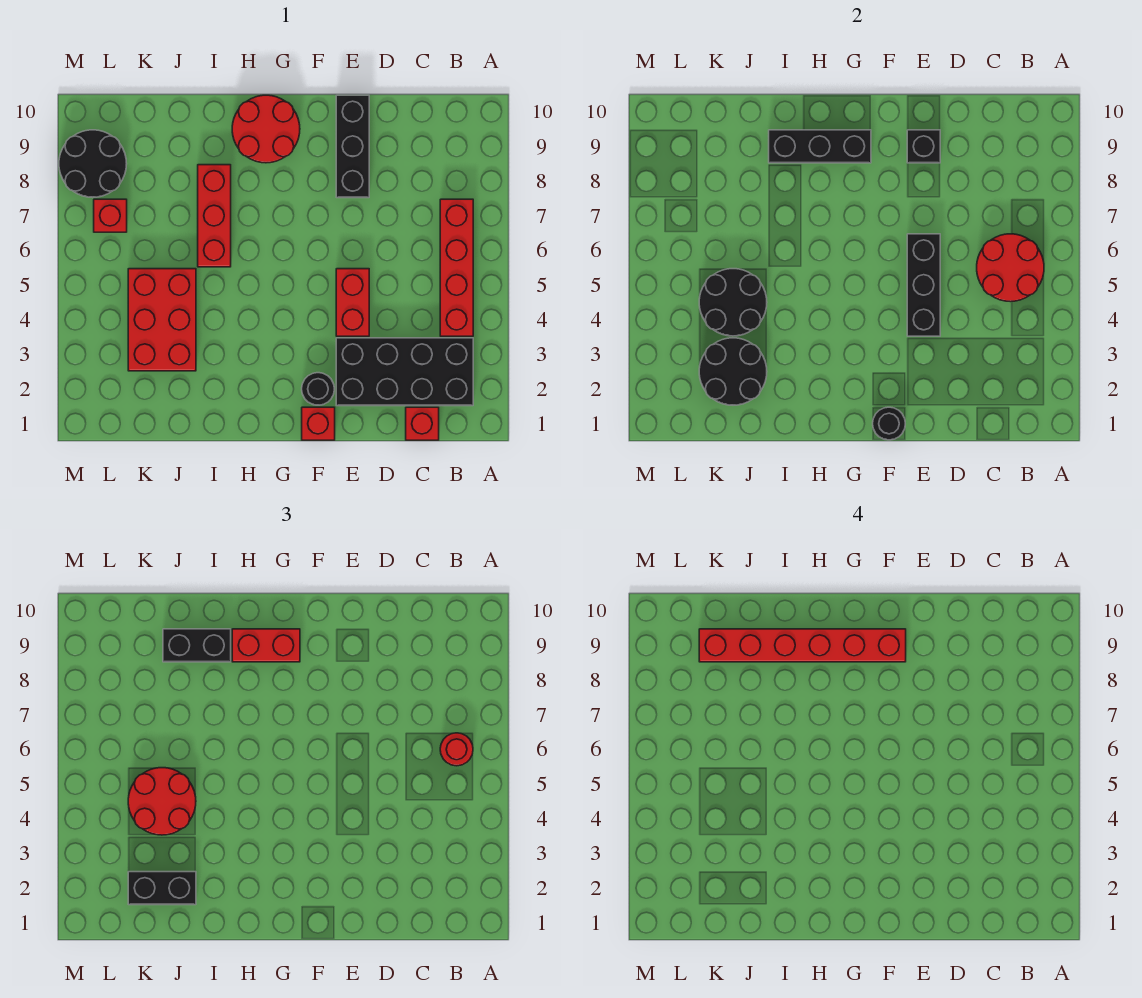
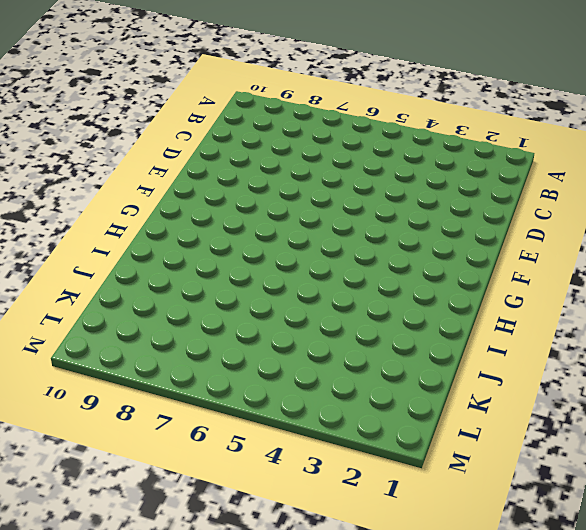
none -> black brick B2:E3 level 1
none -> red brick B4:B7 level 1
none -> red brick C1 level 1

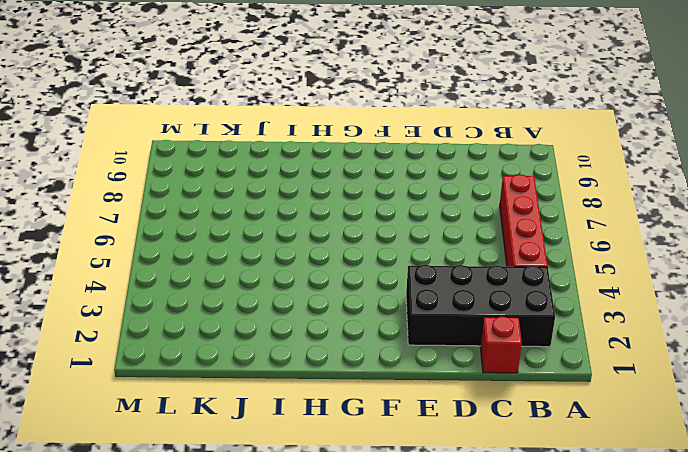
none -> red brick E4:E5 level 1
none -> black brick E8:E10 level 1
none -> red brick F1 level 1

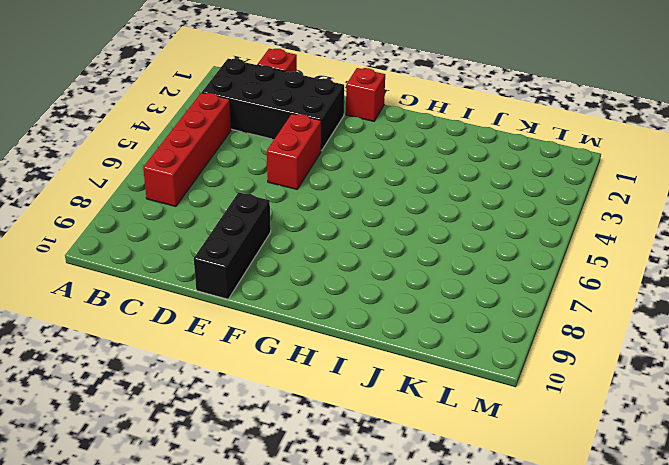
none -> black round brick F2 level 1
none -> red round brick G9:H10 level 1
none -> red brick I6:I8 level 1

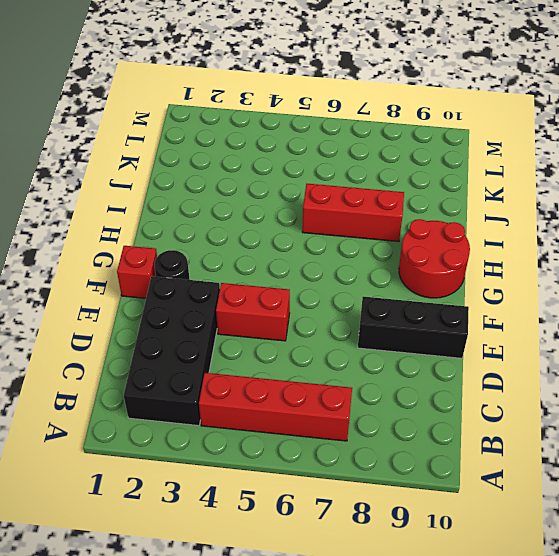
none -> red brick C1 level 1
none -> red brick J3:K5 level 1
none -> red brick L7 level 1

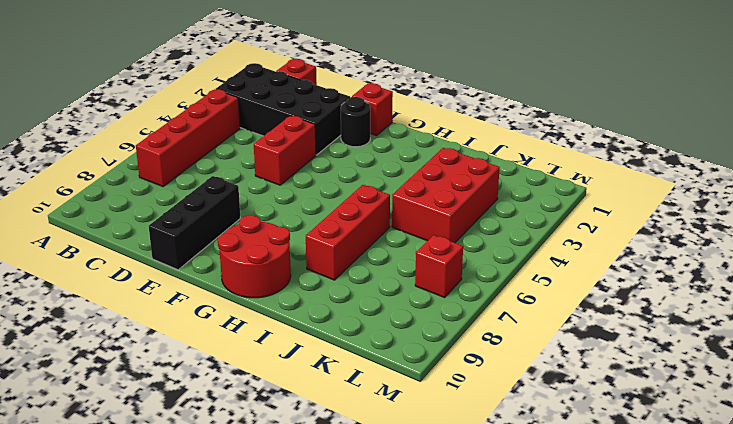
none -> black round brick L8:M9 level 1
none -> red round brick B5:C6 level 2
none -> black brick E4:E6 level 2

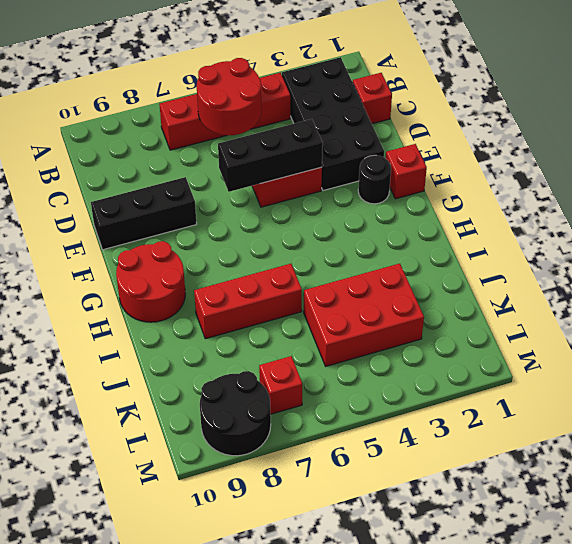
none -> black brick E9 level 2
none -> black round brick F1 level 2
none -> black brick G9:I9 level 2

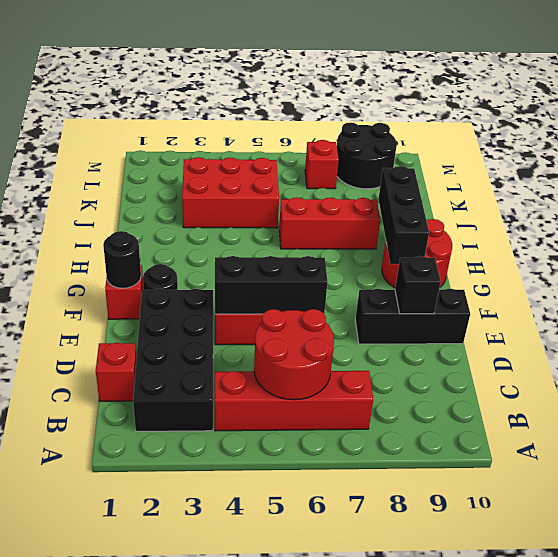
none -> black round brick J2:K3 level 2
none -> black round brick J4:K5 level 2
none -> red round brick B6 level 3

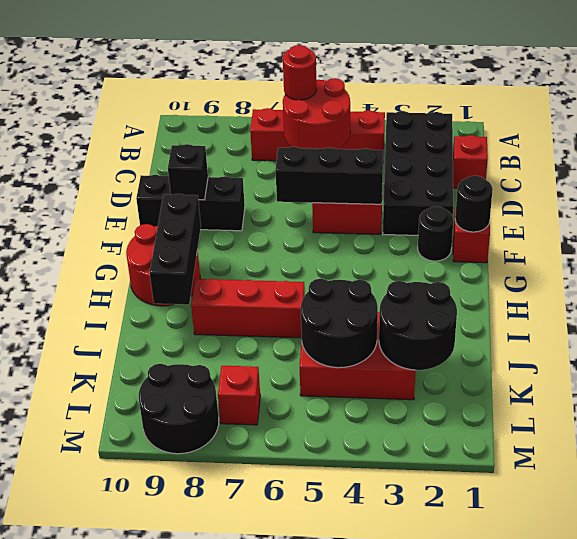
none -> red brick G9:H9 level 3
none -> black brick I9:J9 level 3
none -> black brick J2:K2 level 3

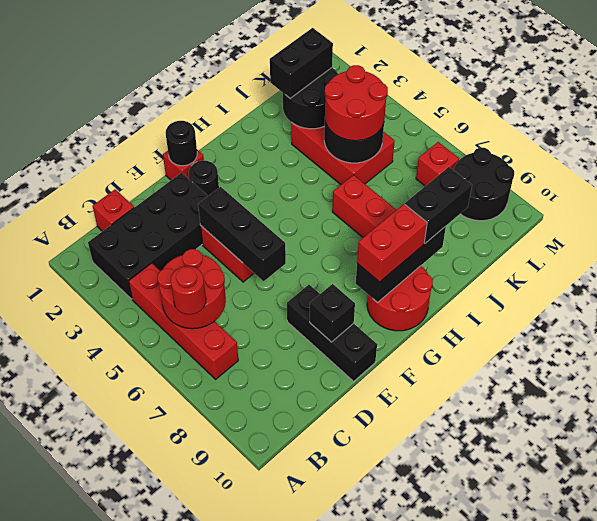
none -> red brick F9:K9 level 4

